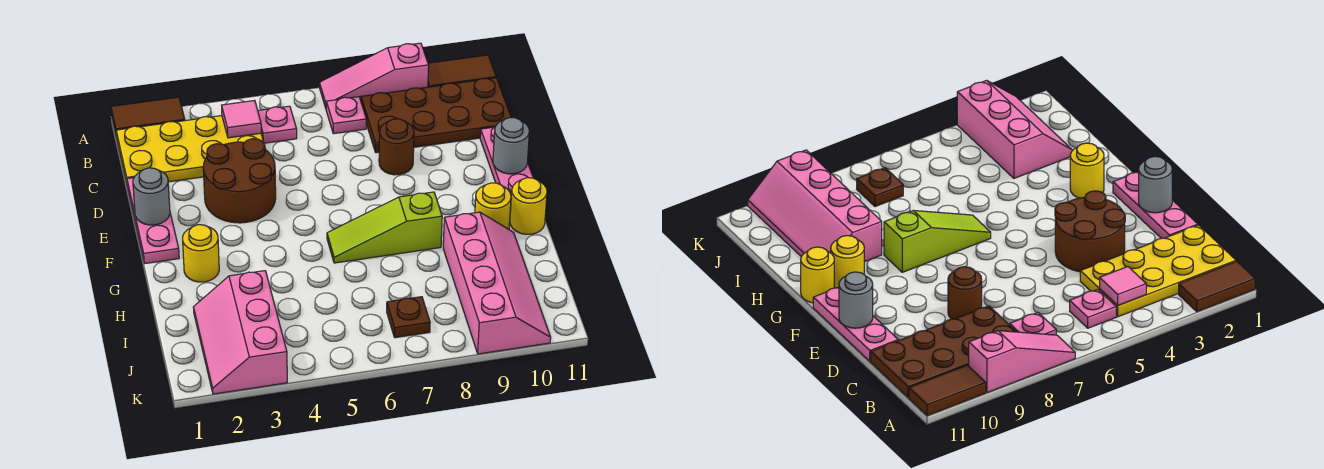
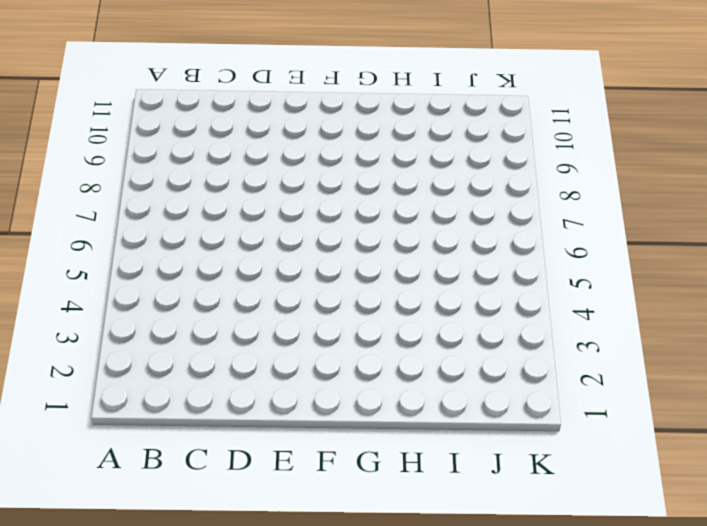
none -> brown tile A1:A2 level 1
none -> pink slope A7:A9 level 1 top 9
none -> brown tile A10:A11 level 1

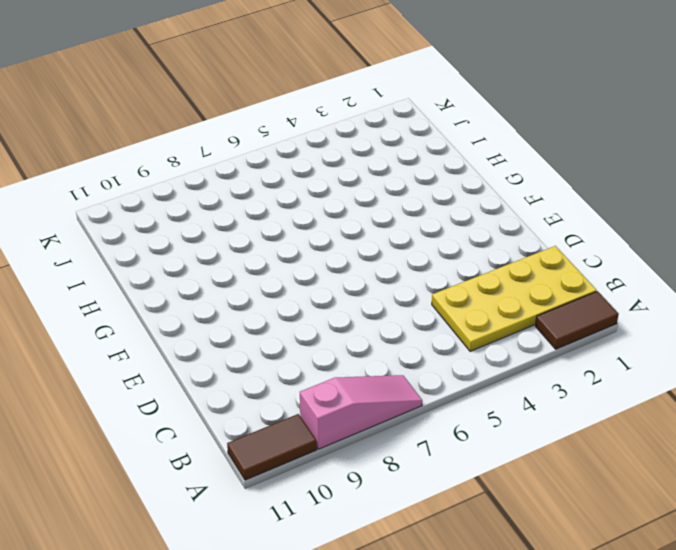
none -> pink plate B5 level 1
none -> pink plate B7 level 1
none -> brown plate B8:C11 level 1

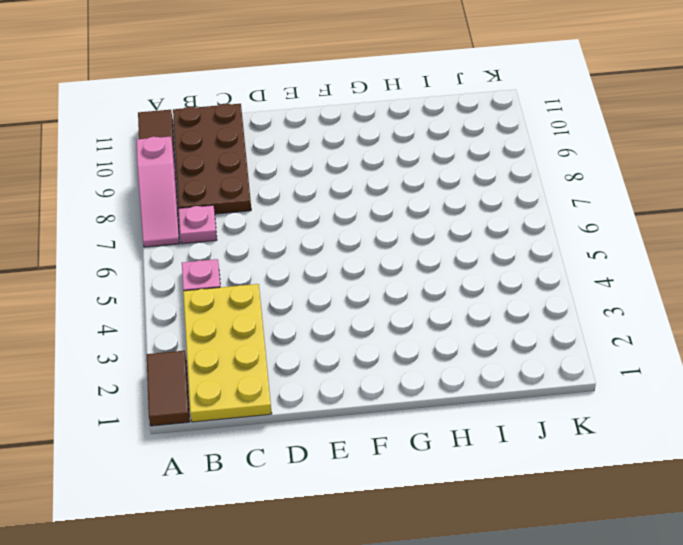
none -> pink plate D1:F1 level 1
none -> brown round brick D3:E4 level 1
none -> brown round brick D8 level 1

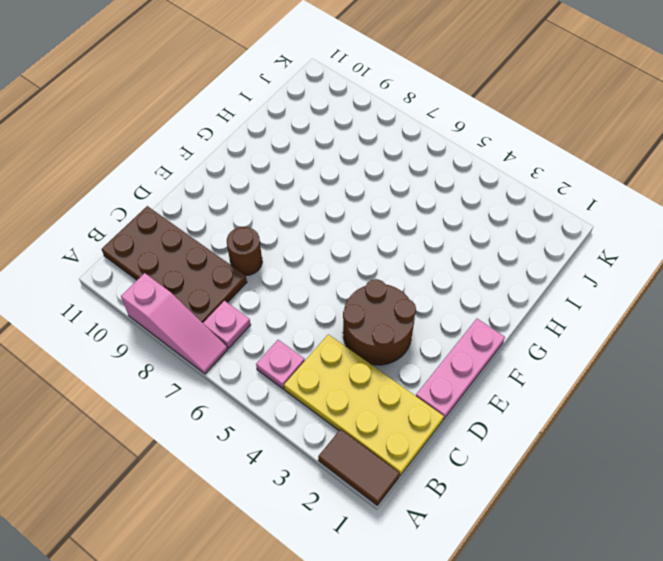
none -> brown tile A10:A11 level 1
none -> pink plate D11:F11 level 1
none -> yellow round brick G2 level 1

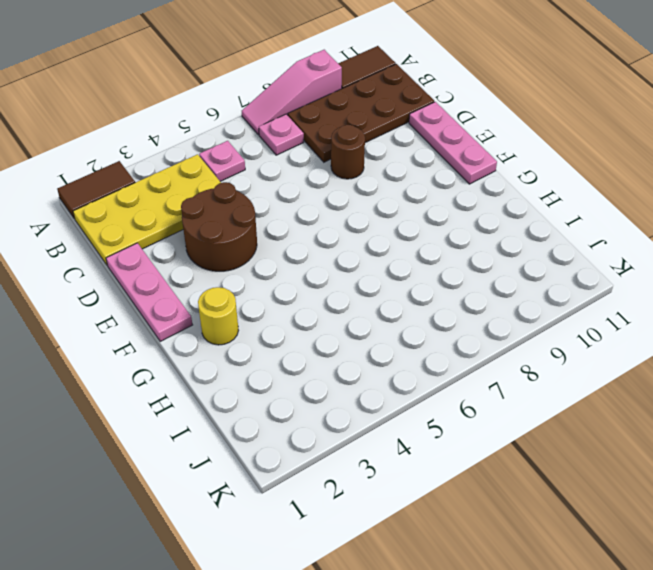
none -> lime slope G6:G8 level 1 top 8
none -> yellow round brick G10 level 1
none -> yellow round brick G11 level 1

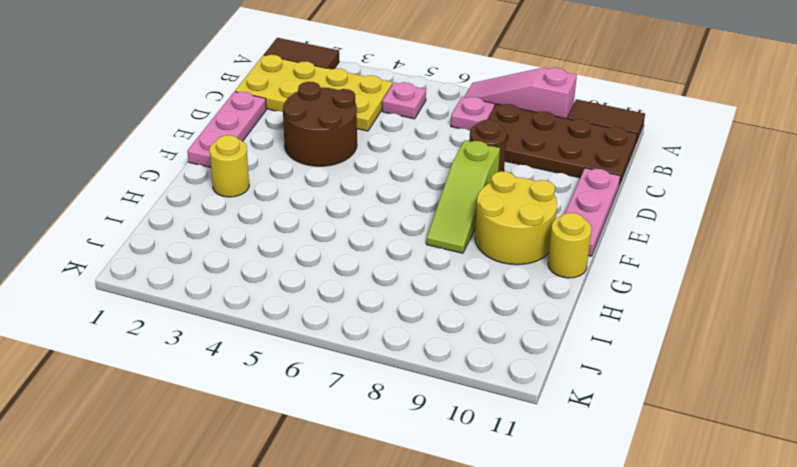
lime slope E8:G8 level 1 top E -> lime slope G6:G8 level 1 top 8
yellow round brick F9:G10 level 1 -> yellow round brick G10 level 1
none -> pink slope H9:K10 level 1 top 9
none -> pink slope I2:K3 level 1 top 3
none -> brown plate J7 level 1

